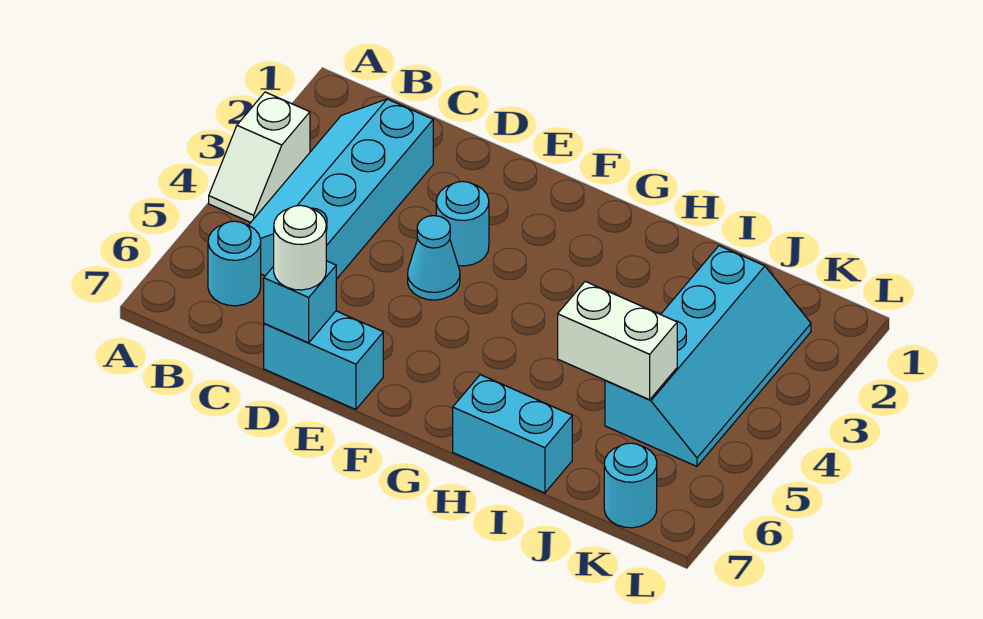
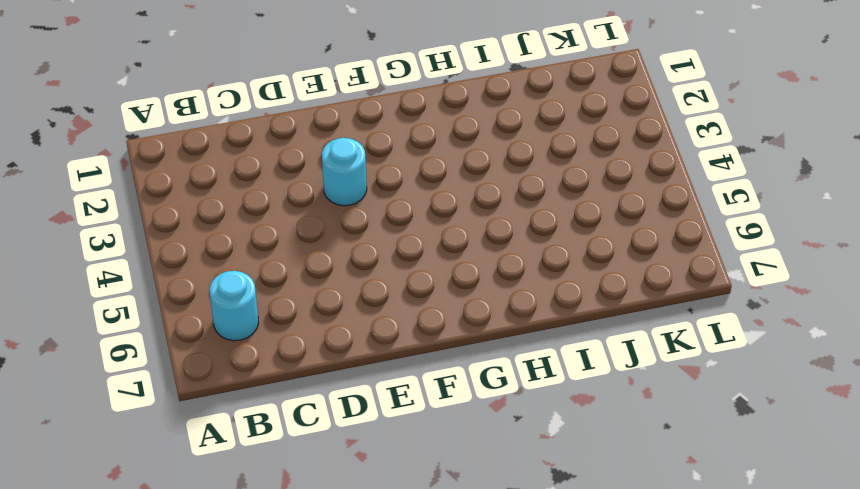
none -> white slope A3:A4 level 1 top 3
none -> cyan slope B2:C5 level 1 top C
none -> cyan brick D7:E7 level 1

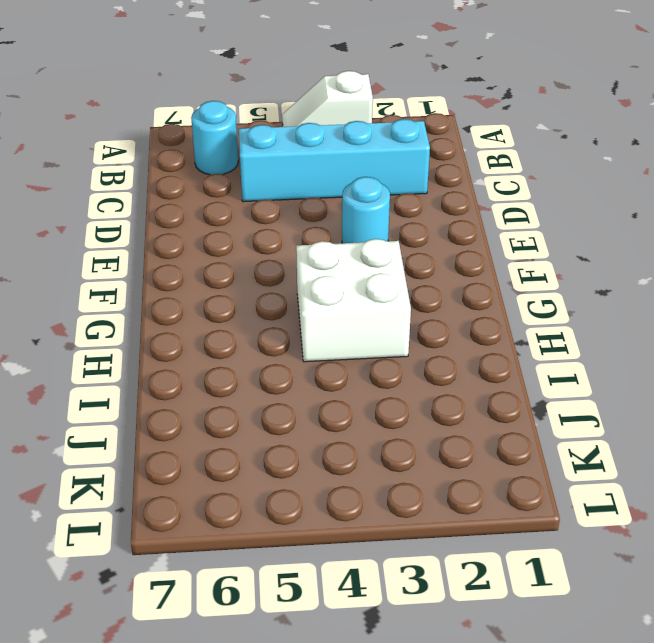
white brick G3:H4 level 1 -> none
none -> cyan brick D7:E7 level 1
none -> cyan cone E4 level 1
none -> cyan brick H7:I7 level 1

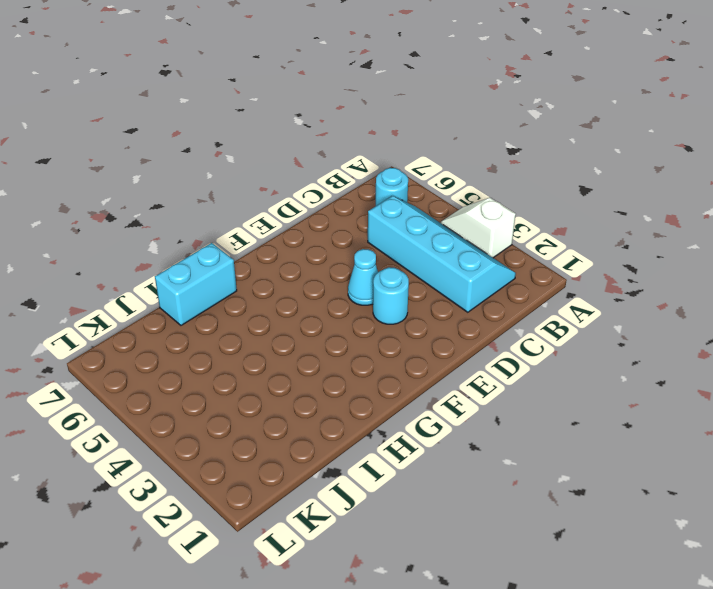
none -> cyan brick D7:E7 level 1
none -> cyan slope J2:K5 level 1 top J
none -> cyan round brick K7 level 1

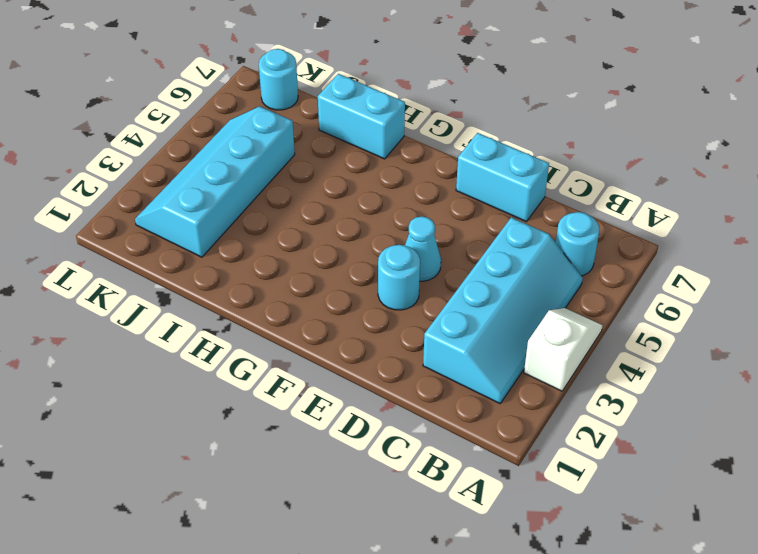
none -> cyan brick D7 level 2
none -> white brick I5:J5 level 2
none -> white round brick D7 level 3

